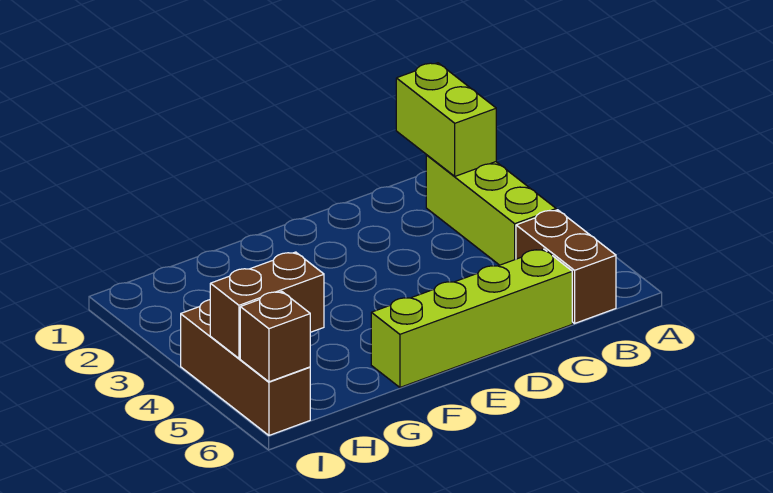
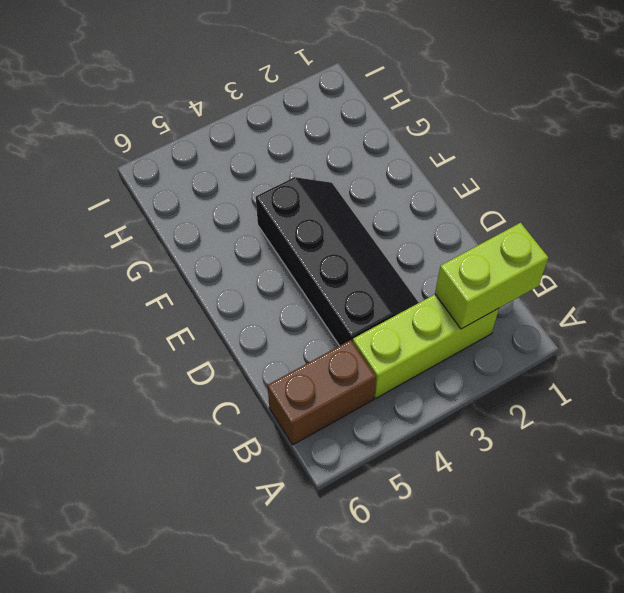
black slope C3:F4 level 1 top 4 -> none
none -> lime brick C6:F6 level 1
none -> brown brick I4:I6 level 1

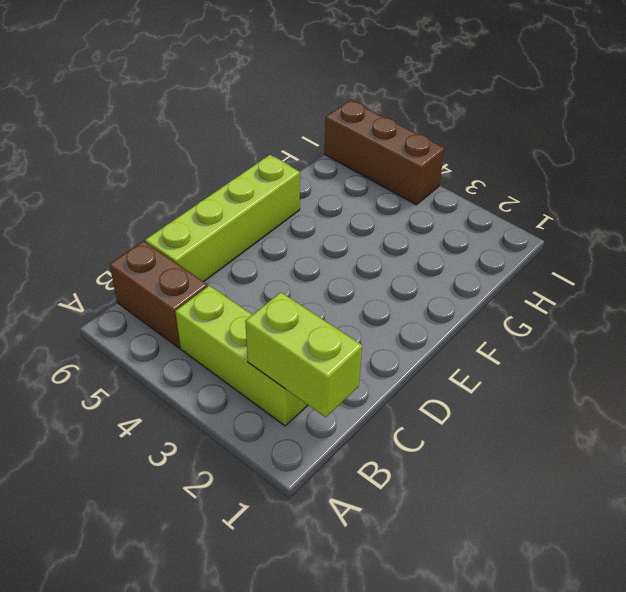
none -> brown brick H5:I5 level 2
none -> brown brick I6 level 2

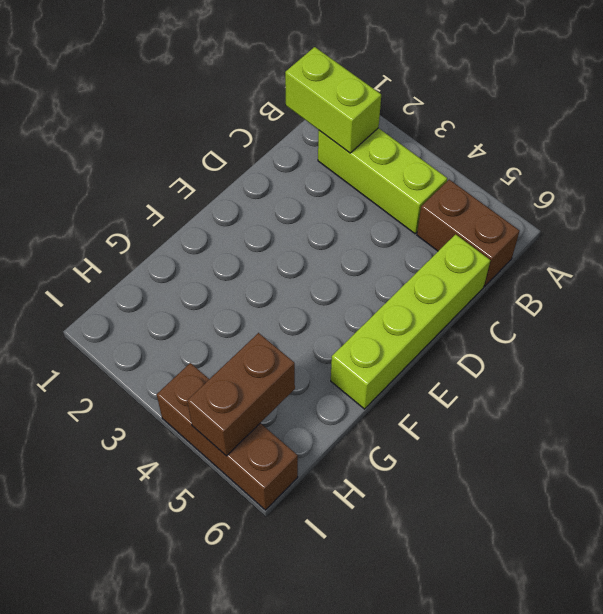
none -> brown brick I6 level 2

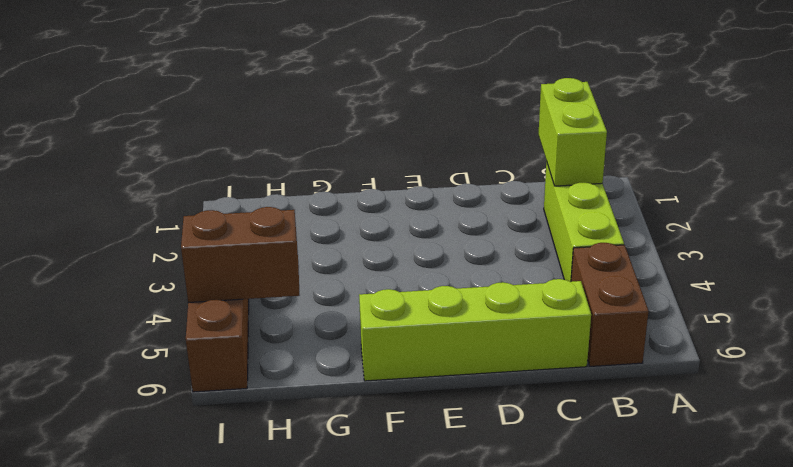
none -> brown brick I6 level 2

